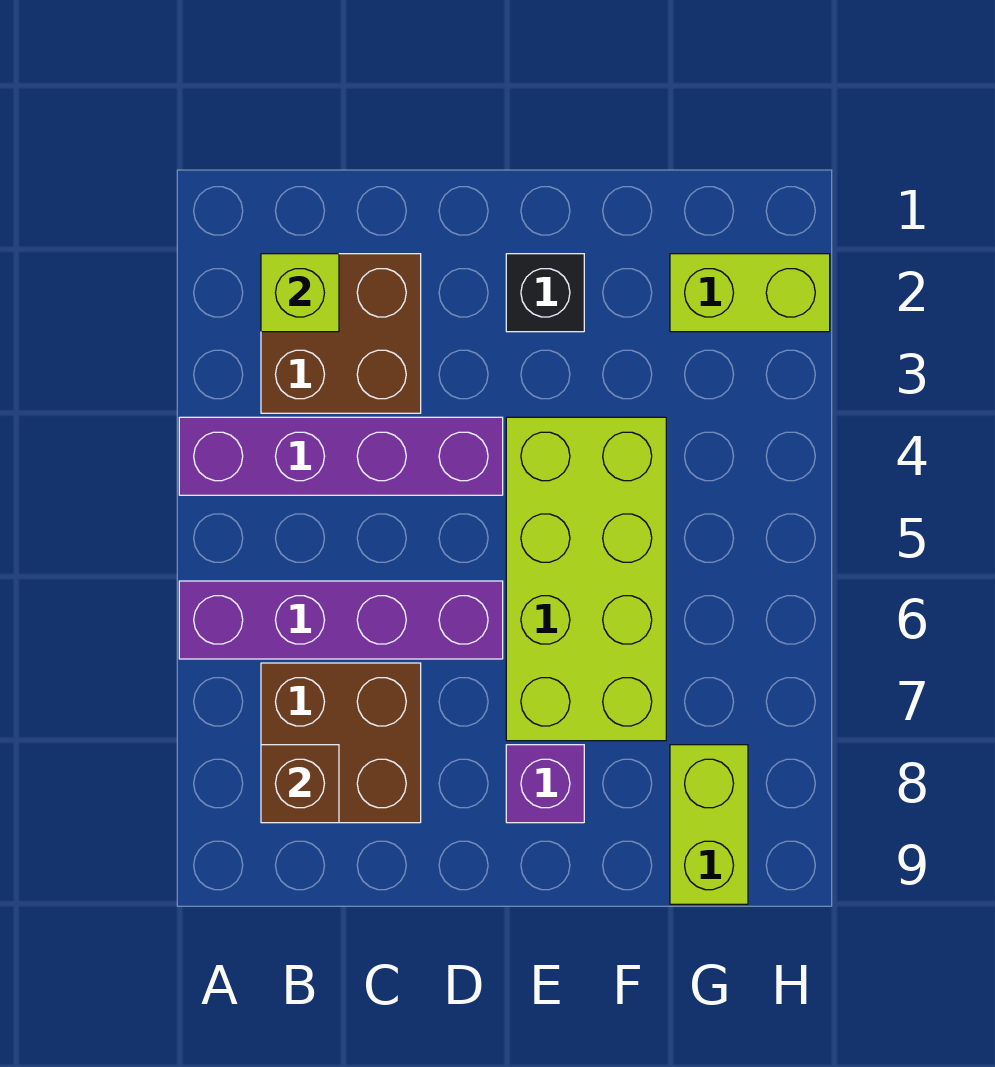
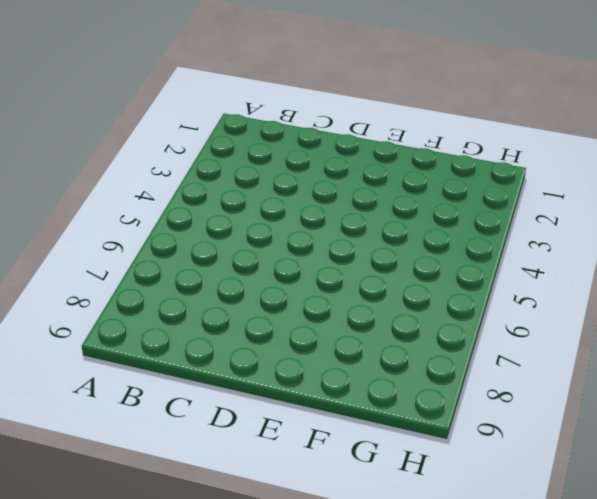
none -> purple brick A4:D4 level 1
none -> purple brick A6:D6 level 1

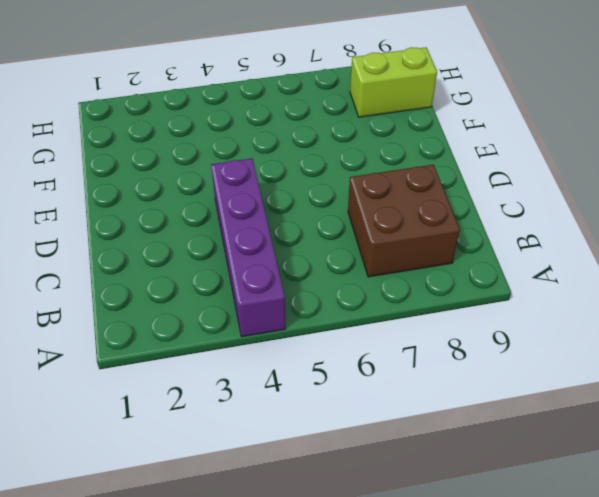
none -> purple brick A6:D6 level 1
none -> brown brick B2:C3 level 1

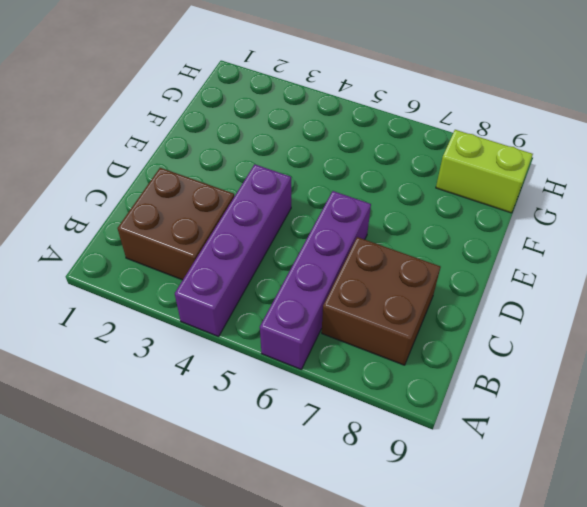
none -> black brick E2 level 1
none -> lime brick E4:F7 level 1

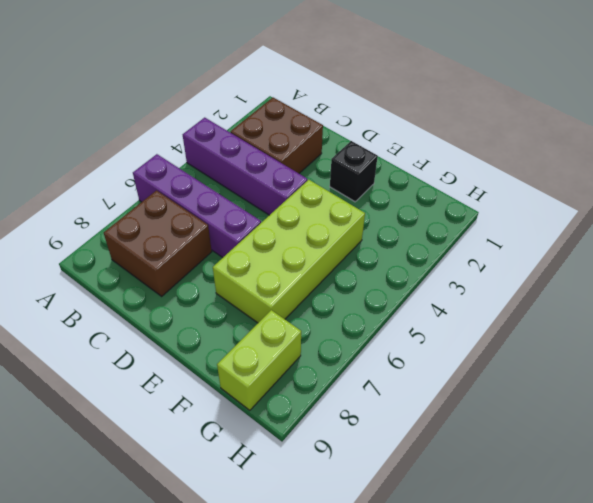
none -> purple brick E8 level 1
none -> lime brick G2:H2 level 1

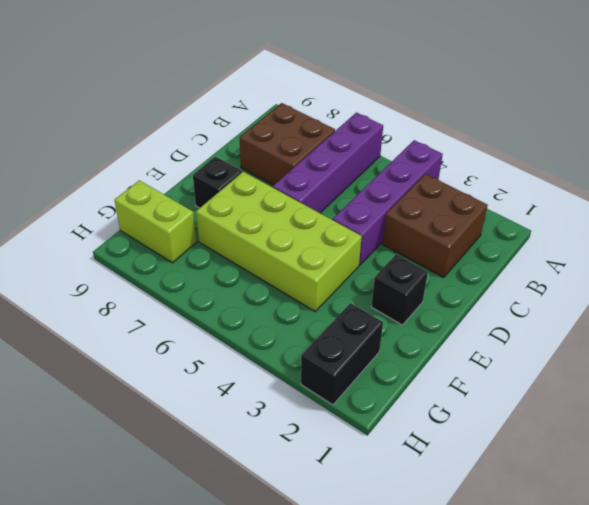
black brick E8 level 1 -> purple brick E8 level 1
black brick G2:H2 level 1 -> lime brick G2:H2 level 1
none -> lime brick B2 level 2
none -> brown brick B8 level 2

